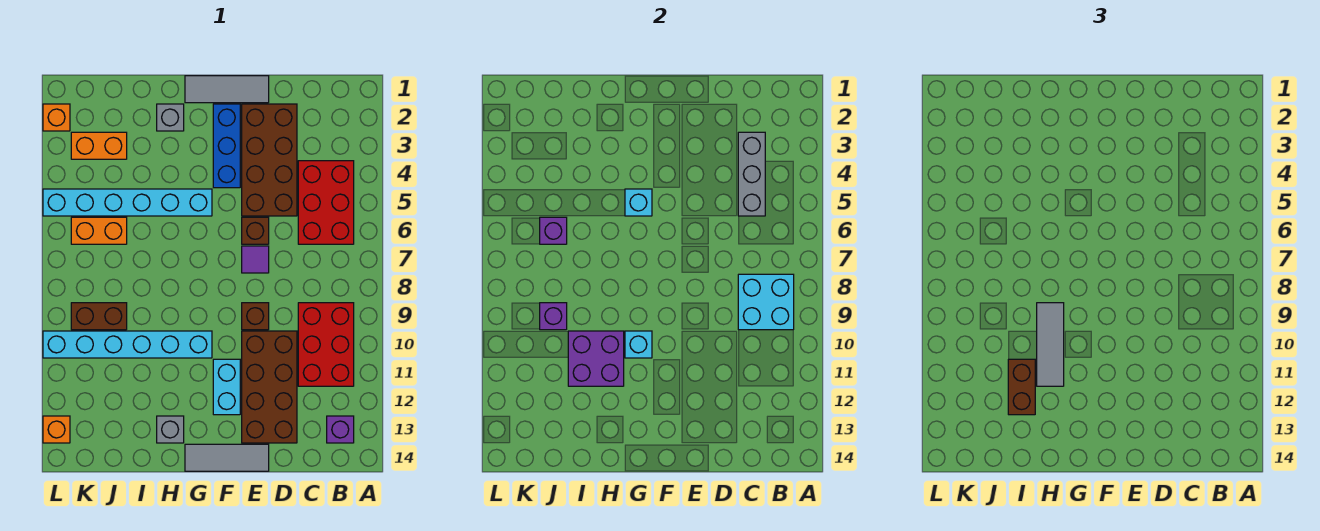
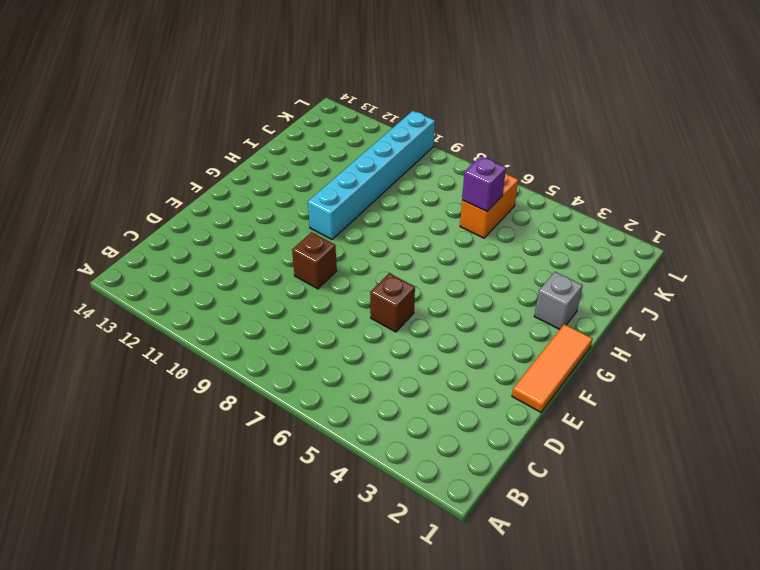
orange tile E1:G1 level 1 -> grey tile E1:G1 level 1
none -> red brick B4:C6 level 1
none -> red brick B9:C11 level 1
none -> purple brick B13 level 1
none -> brown brick D2:E5 level 1

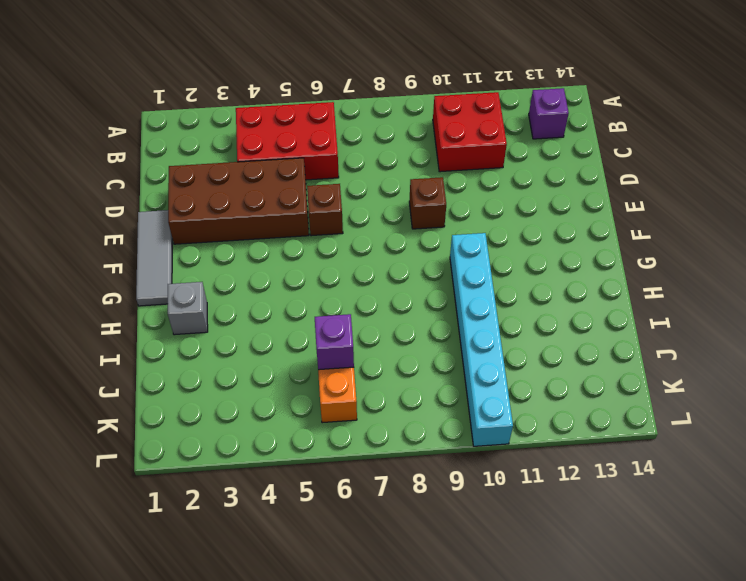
red brick B10:C11 level 1 -> red brick B9:C11 level 1
none -> brown brick D10:E13 level 1
none -> purple tile E7 level 1
none -> grey tile E14:G14 level 1
none -> blue brick F2:F4 level 1

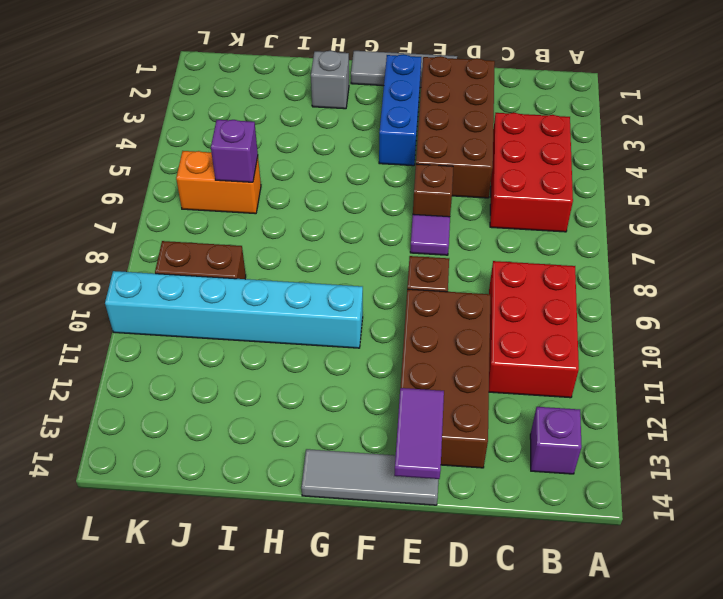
purple tile E13:E14 level 2 -> none
none -> cyan brick F11:F12 level 1
none -> cyan brick G5:L5 level 1
none -> grey brick H13 level 1
none -> orange brick J3:K3 level 1

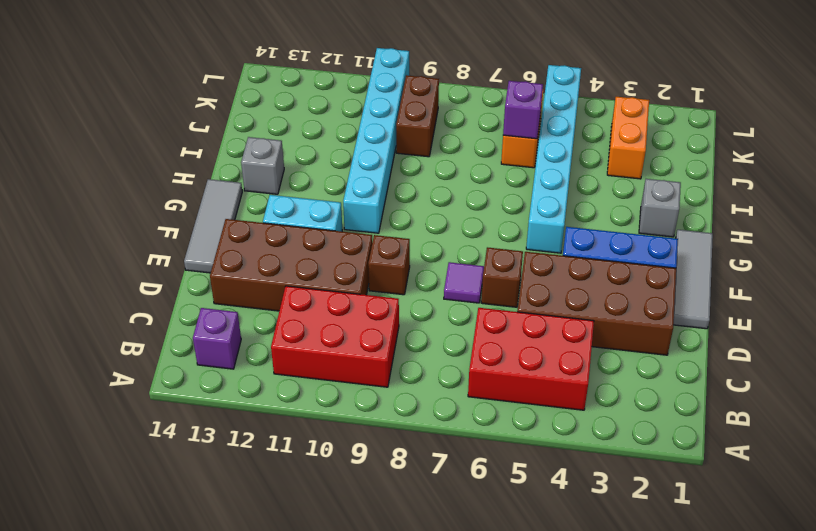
none -> orange brick L2 level 1
none -> orange brick L13 level 1
none -> cyan brick B8:C9 level 2
none -> grey brick C3:C5 level 2

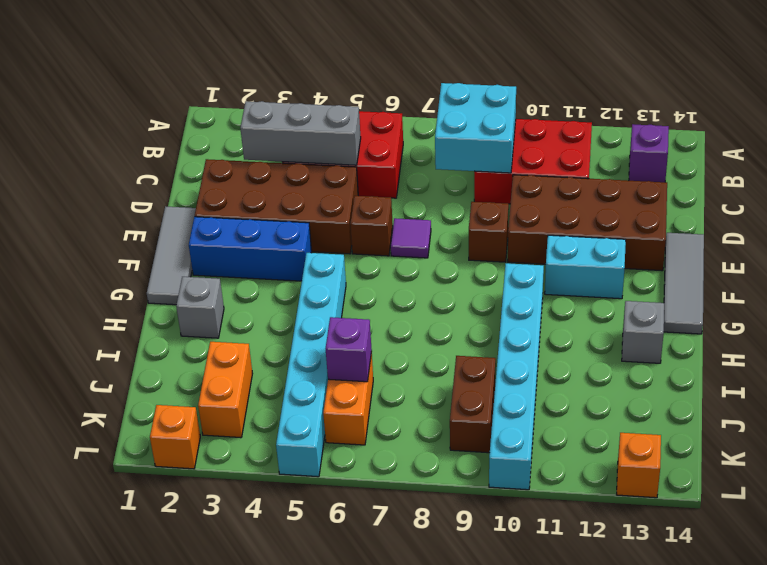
none -> cyan brick G5 level 2
none -> cyan brick G10 level 2
none -> purple brick H10:I11 level 2
none -> purple brick J9 level 2

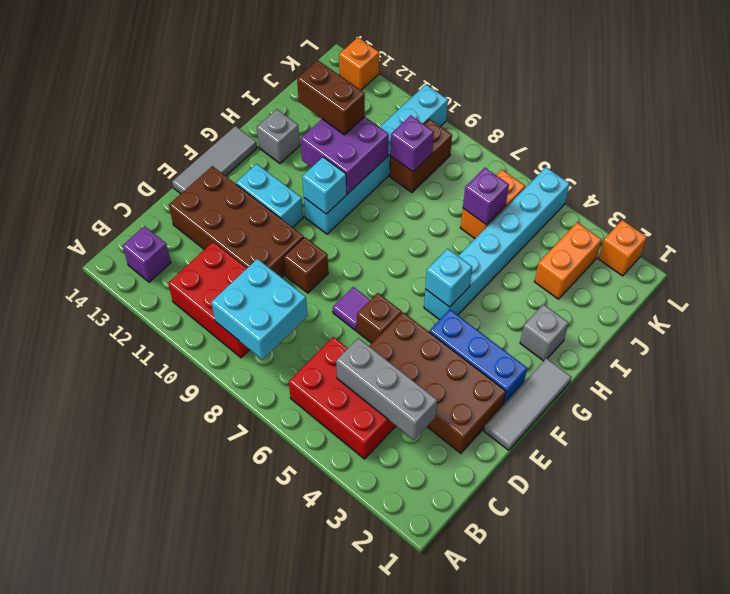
none -> grey tile H9:H11 level 3

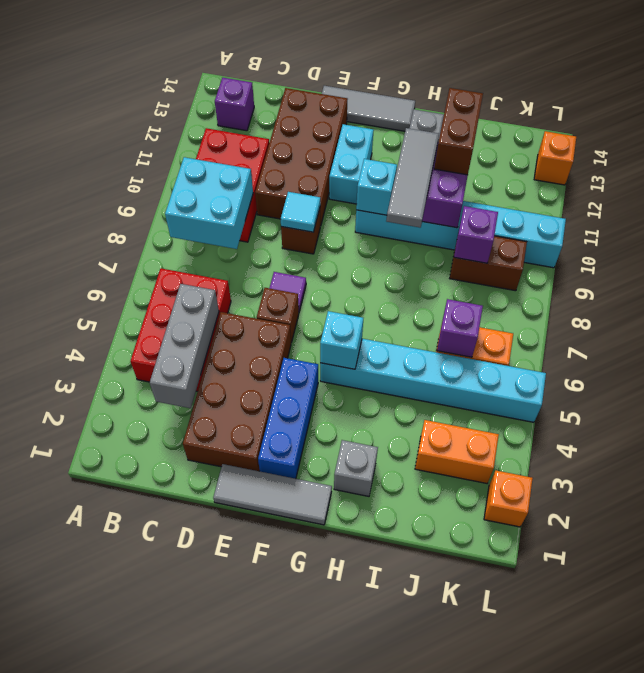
cyan tile E9 level 2 -> none

